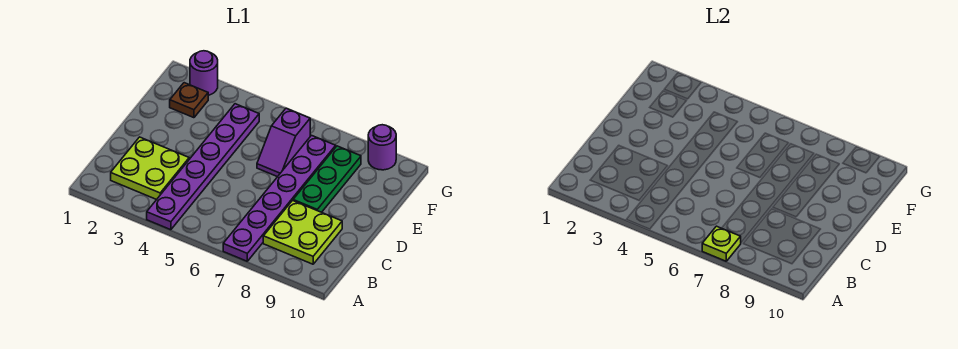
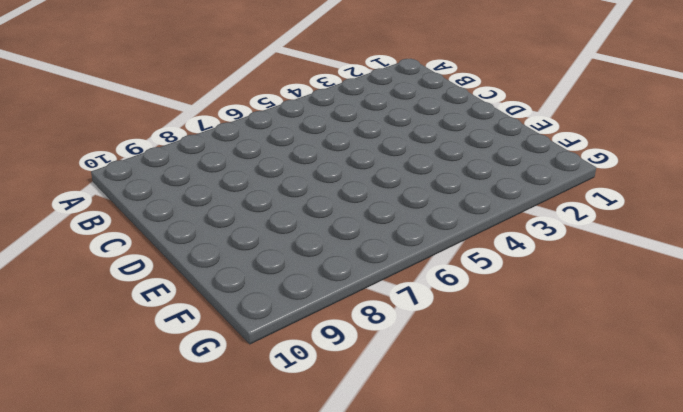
none -> purple plate A4:F4 level 1
none -> purple plate A7:F7 level 1

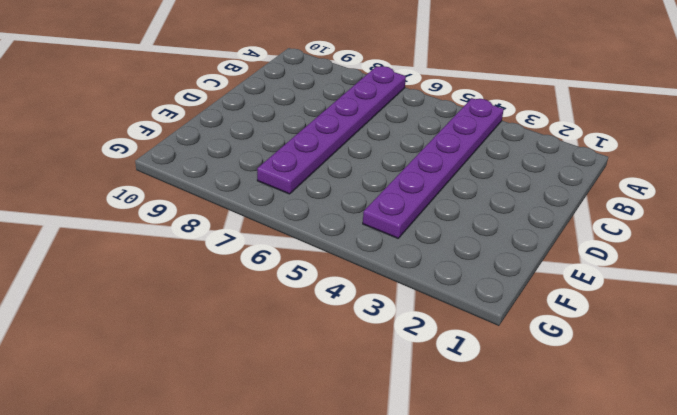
none -> lime plate B2:C3 level 1
none -> lime plate B8:C9 level 1

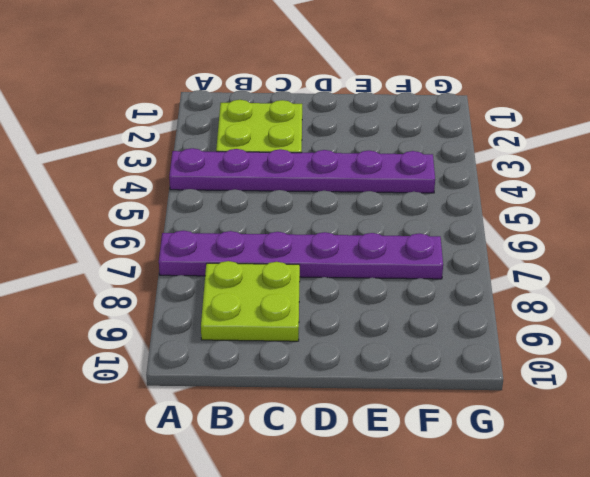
none -> green plate D8:F8 level 1
none -> purple slope E6:F6 level 1 top F

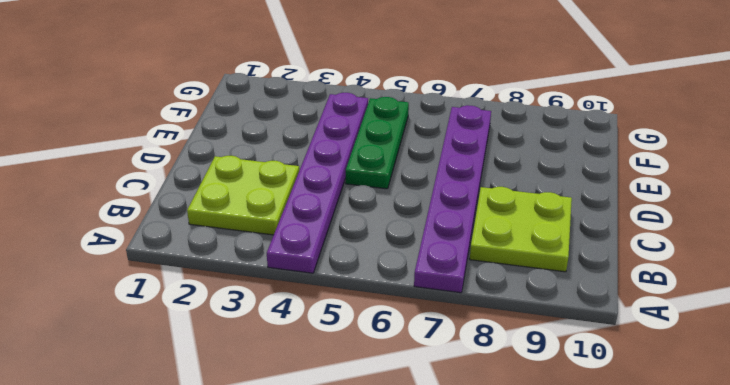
green plate D5:F5 level 1 -> green plate D8:F8 level 1
none -> purple slope E6:F6 level 1 top F
none -> brown plate F2 level 1

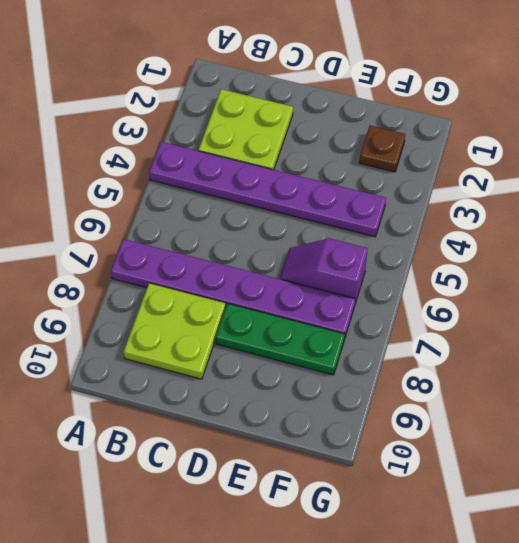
none -> purple round brick G2 level 1
none -> purple round brick G9 level 1

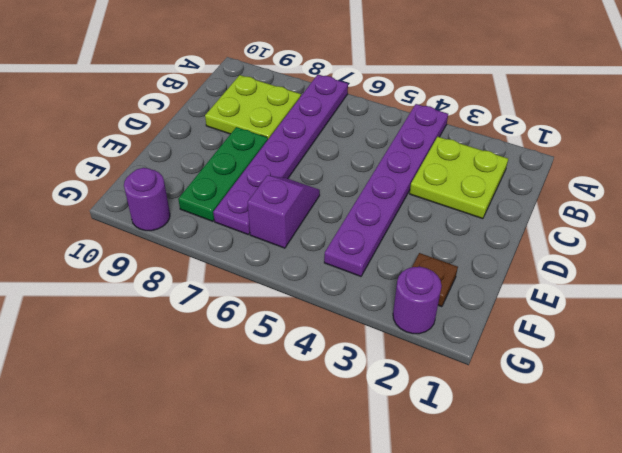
none -> lime plate A7 level 2

